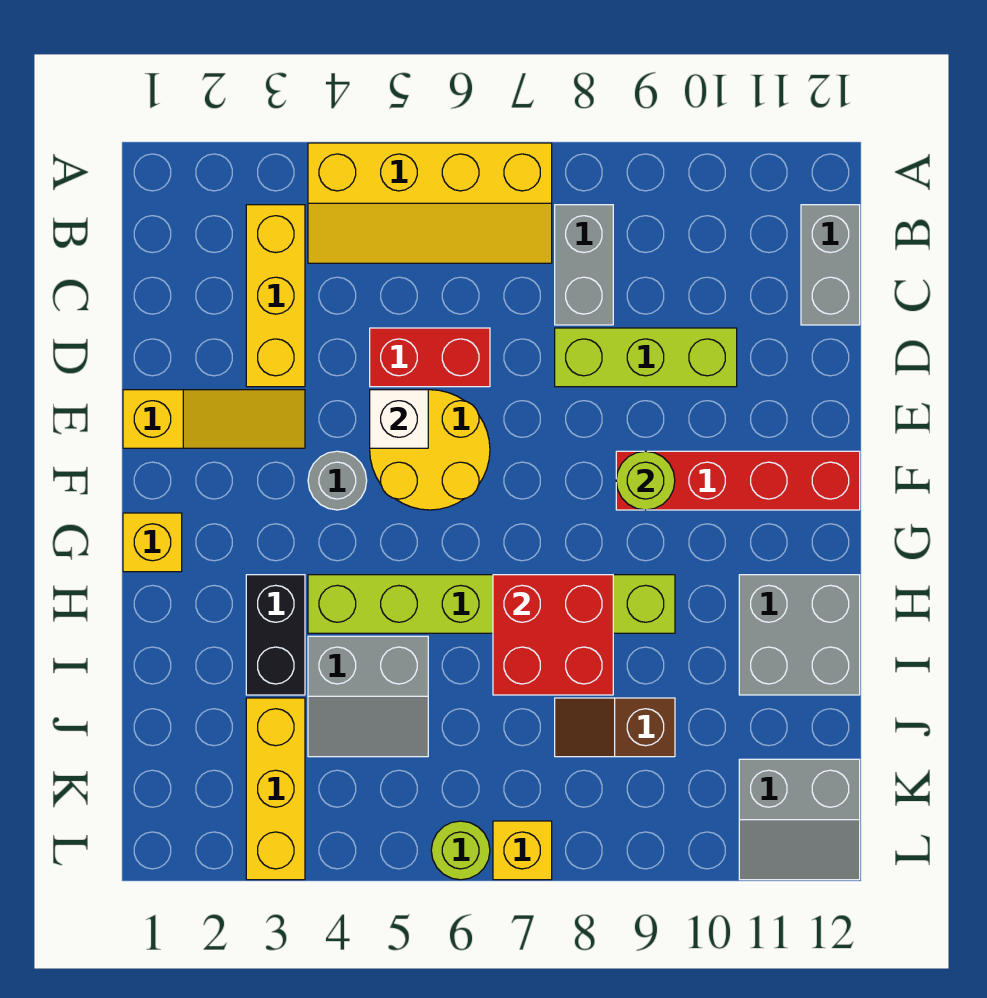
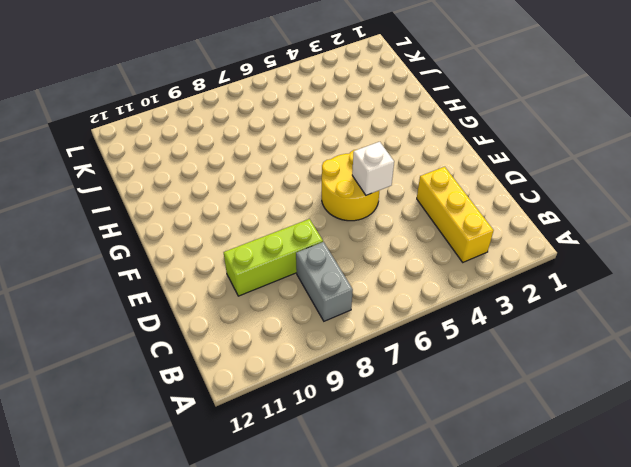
none -> yellow slope A4:B7 level 1 top A
none -> grey brick B12:C12 level 1
none -> red brick D5:D6 level 1

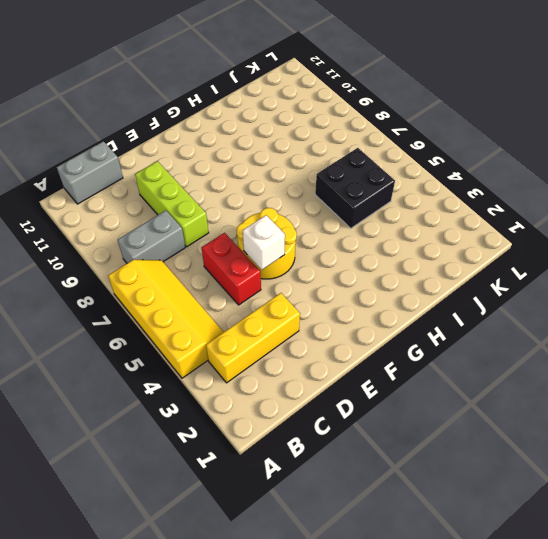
black brick I5:J6 level 1 -> grey slope I4:J5 level 1 top I
none -> yellow slope E1:E3 level 1 top 1
none -> grey round brick F4 level 1
none -> red brick F9:F12 level 1

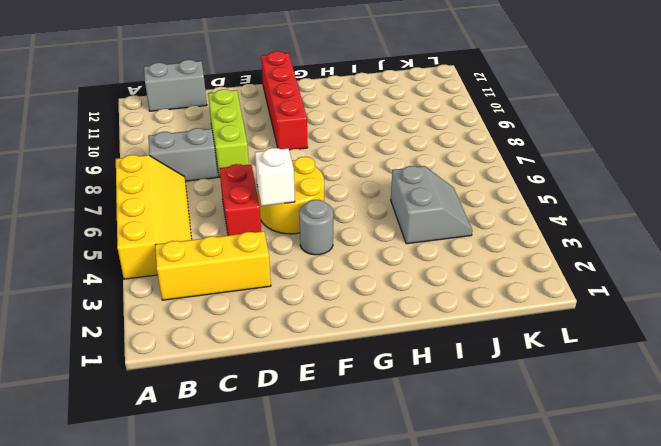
none -> yellow slope E1:E3 level 1 top 1
none -> yellow brick G1 level 1
none -> black brick H3:I3 level 1

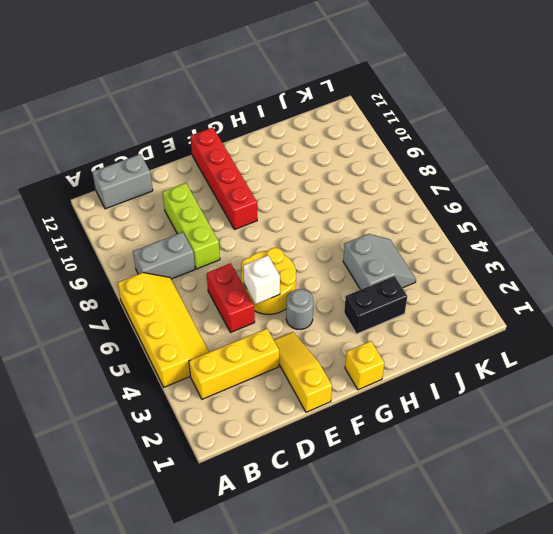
none -> lime brick H4:H9 level 1
none -> grey brick H11:I12 level 1
none -> yellow brick J3:L3 level 1

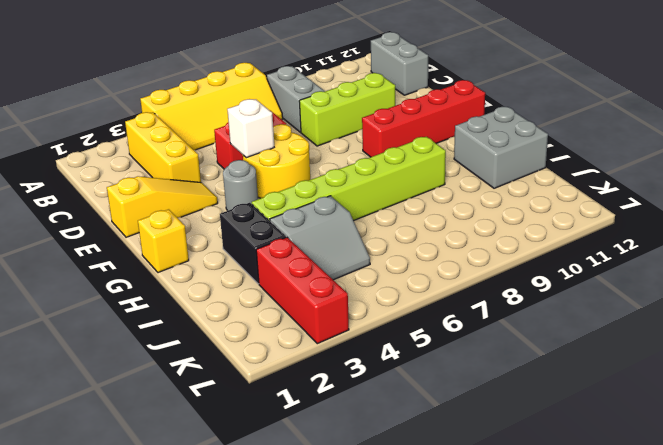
red brick J3:L3 level 1 -> yellow brick J3:L3 level 1
none -> brown slope J8:J9 level 1 top 9
none -> grey slope K11:L12 level 1 top K
none -> lime round brick L6 level 1

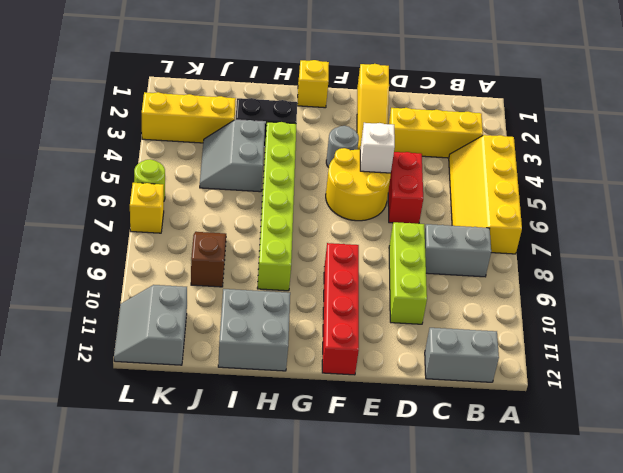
none -> lime round brick F9 level 2
none -> red brick H7:I8 level 2

